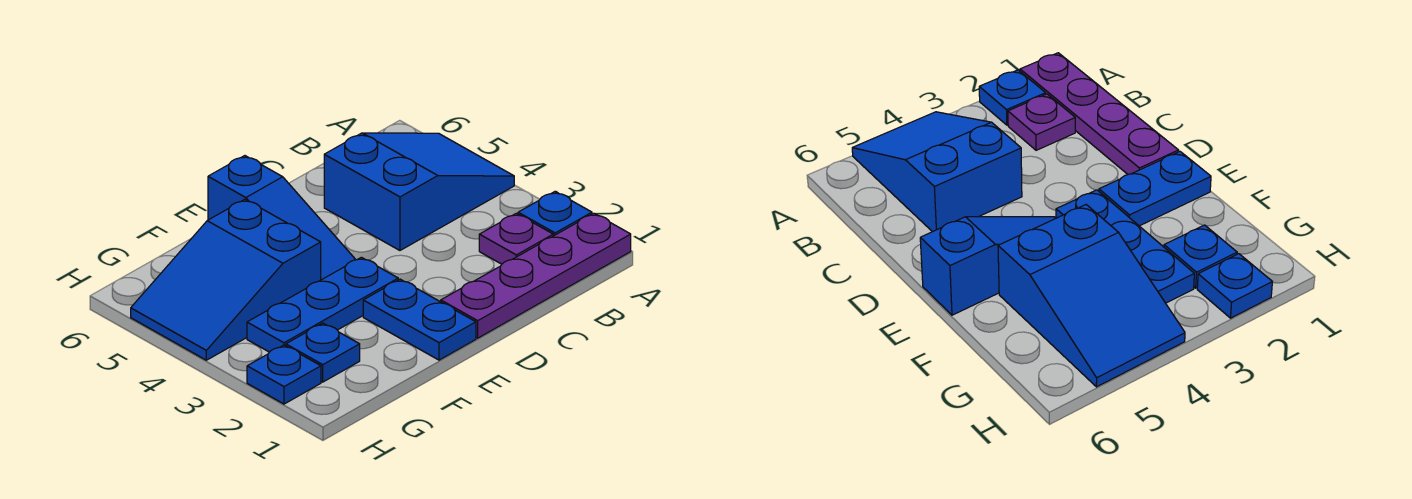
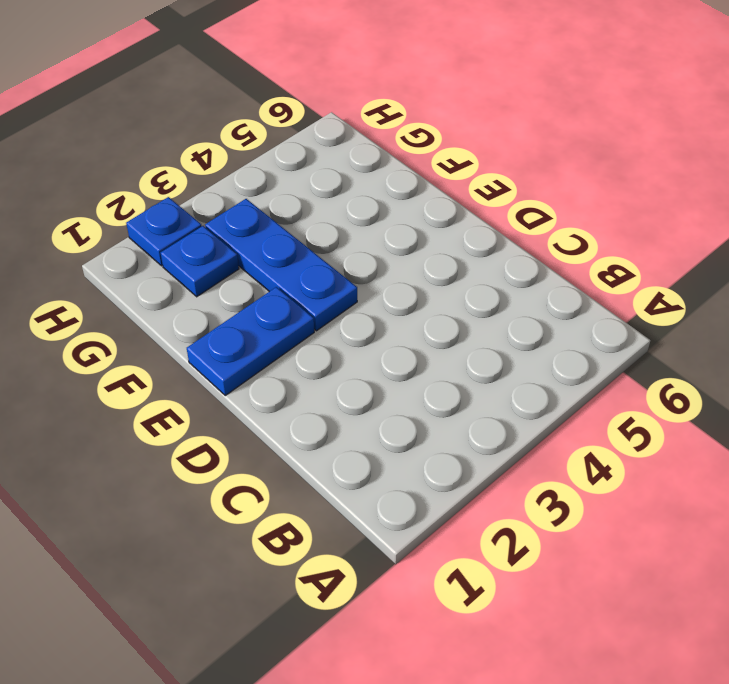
none -> purple plate A1:D1 level 1
none -> blue plate A2 level 1

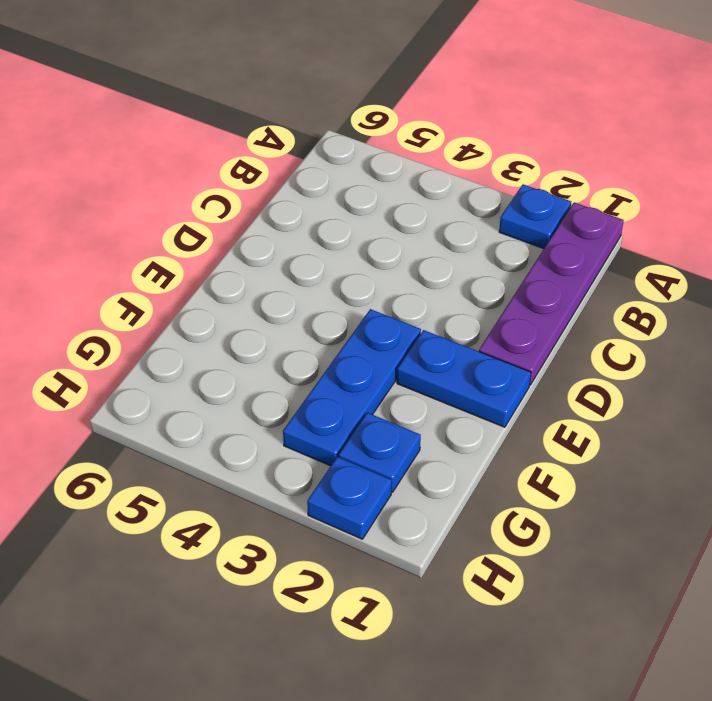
none -> blue slope A4:C5 level 1 top C
none -> purple plate B2 level 1

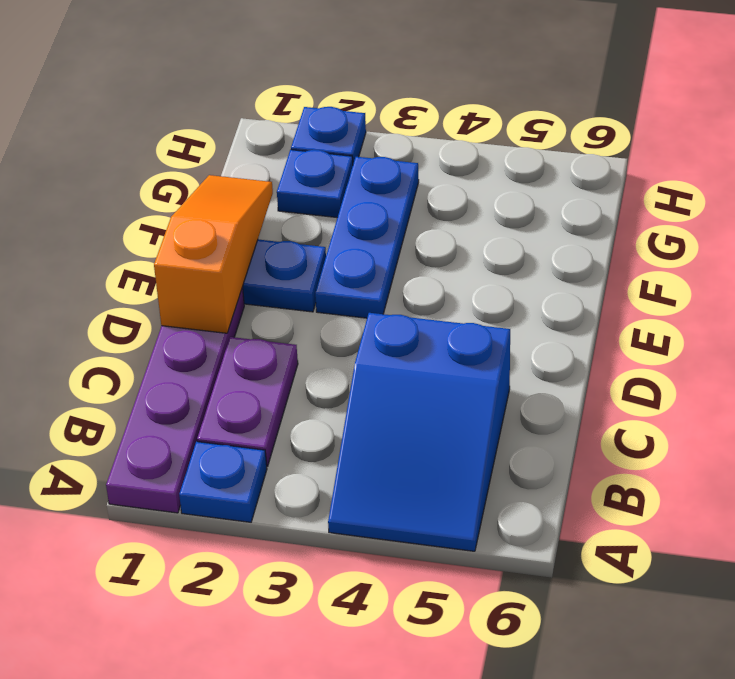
purple plate B2:C2 level 1 -> purple plate B2 level 1
orange slope D1:F1 level 2 top D -> none
none -> blue slope E4:E6 level 1 top 6
none -> blue slope F4:H5 level 1 top F

